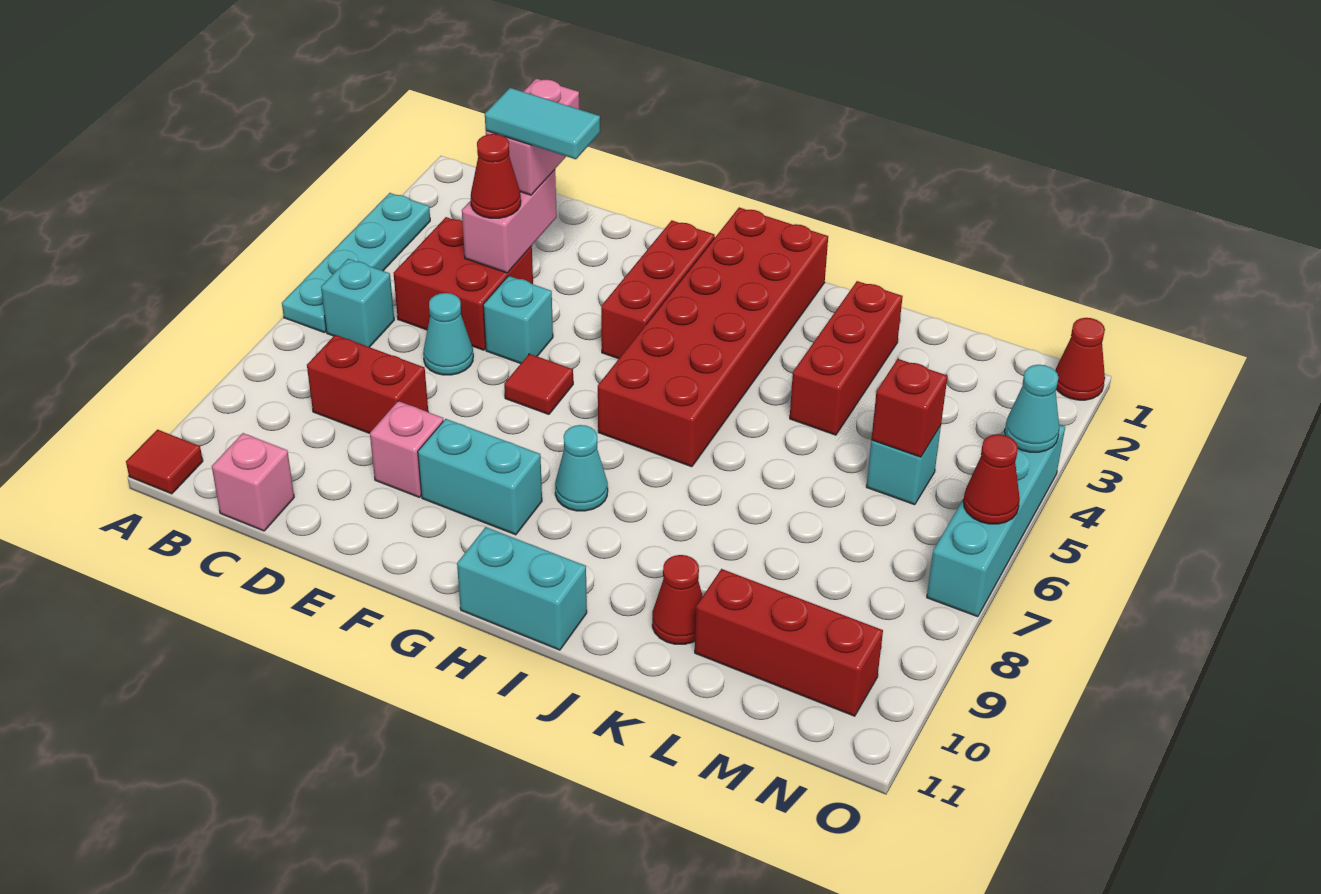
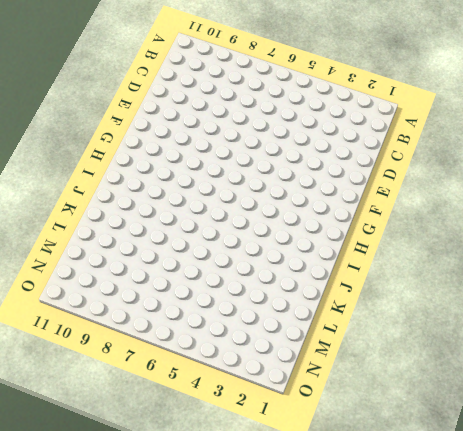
none -> cyan plate A3:A6 level 1
none -> red tile A11 level 1
none -> cyan brick B6 level 1

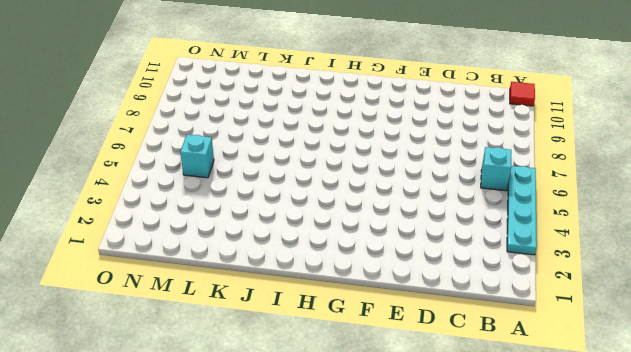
none -> red brick C4:D5 level 1
none -> red brick C8:D8 level 1
none -> pink brick C11 level 1

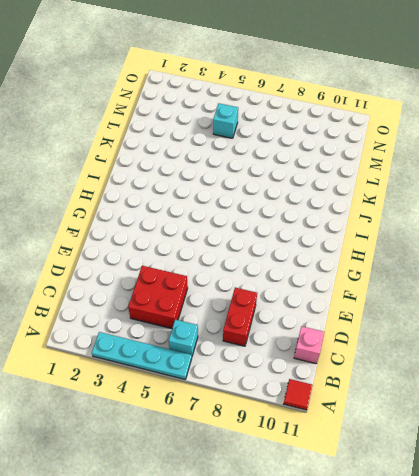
none -> cyan cone D6 level 1
none -> cyan brick E5 level 1
none -> pink brick E9 level 1

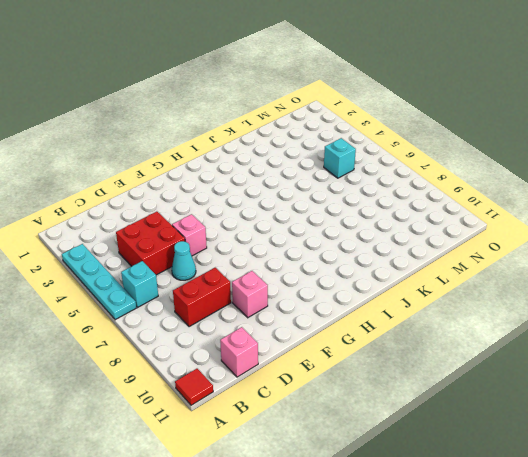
pink brick E5 level 1 -> cyan brick E5 level 1
none -> red tile F6 level 1
none -> cyan brick F9:G9 level 1
none -> red brick G2:G4 level 1

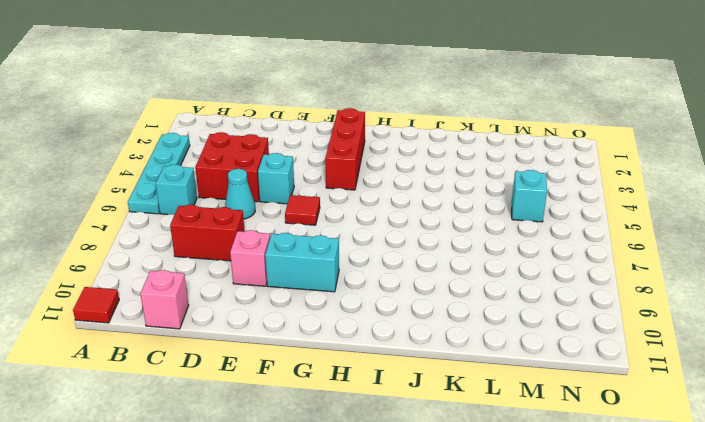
none -> red brick H1:I6 level 1
none -> cyan cone H8 level 1
none -> cyan brick H11:I11 level 1

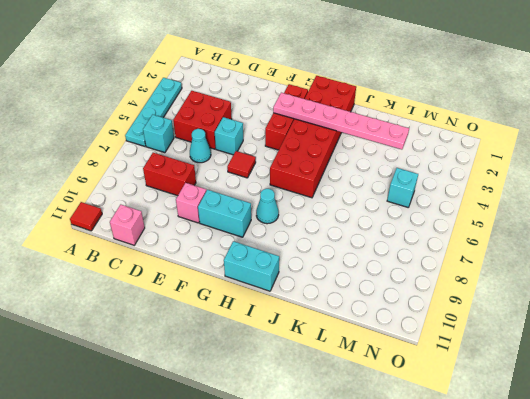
pink plate G3:L3 level 2 -> none
none -> red brick K2:K4 level 1
none -> red cone K10 level 1
none -> red brick L10:N10 level 1

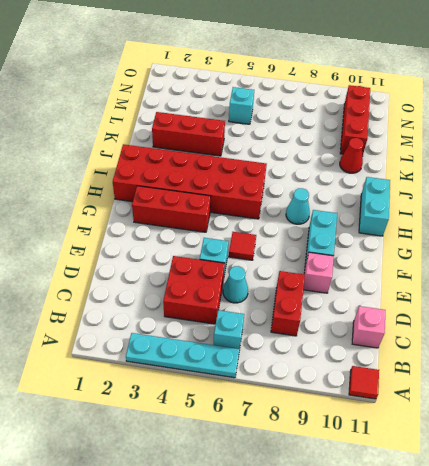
none -> red cone O1 level 1
none -> cyan brick O4:O7 level 1
none -> pink brick D3:D4 level 2

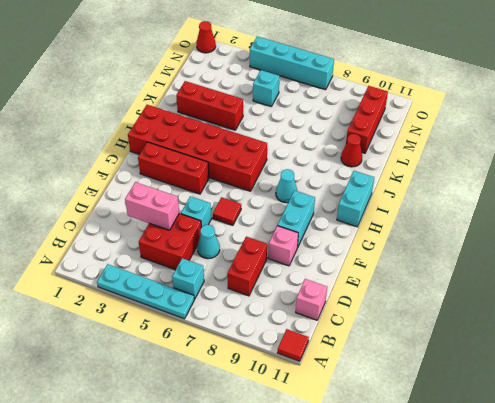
none -> red brick M5 level 2
none -> cyan cone O4 level 2
none -> red cone O6 level 2

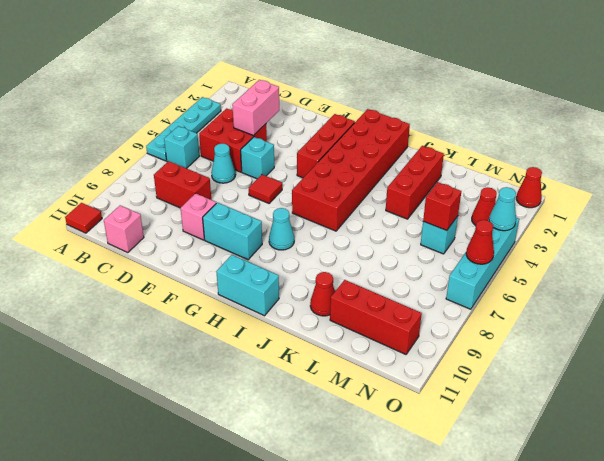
red cone N3 level 1 -> red cone D4 level 3
none -> pink brick D2:D3 level 3
none -> cyan tile D3:E3 level 4

